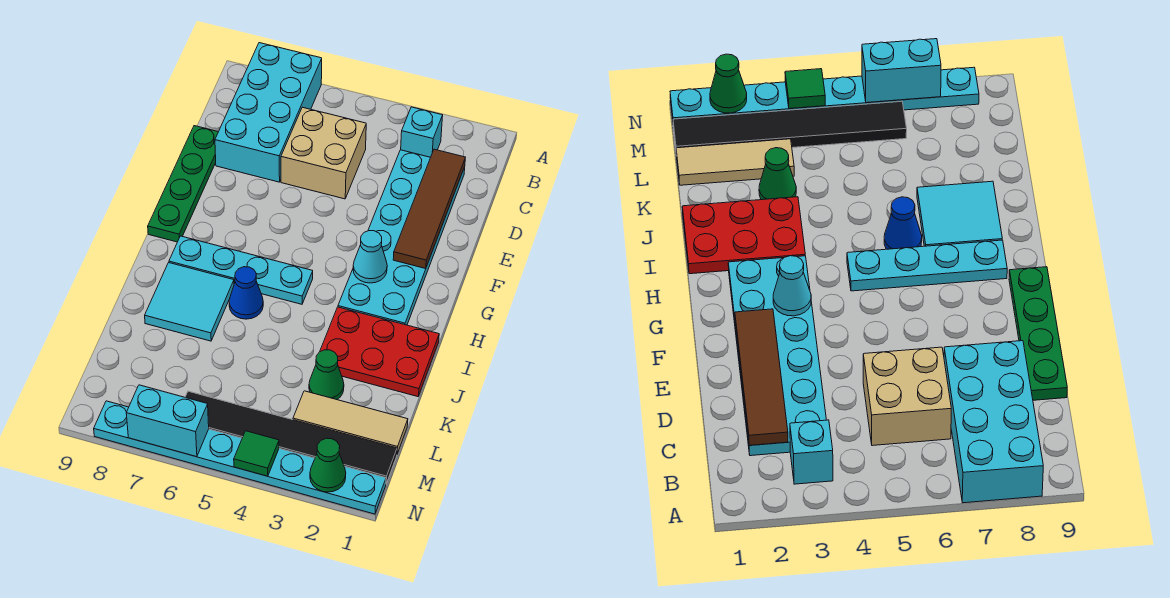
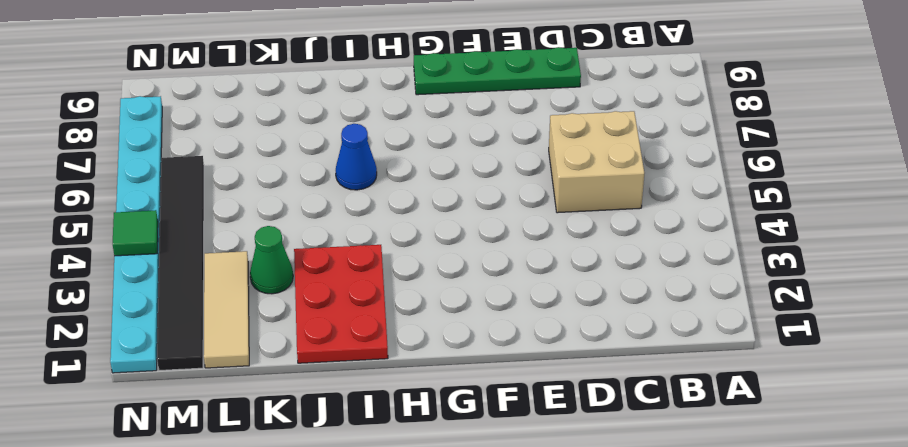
none -> cyan brick A7:D8 level 1
none -> cyan brick B3 level 1
none -> cyan plate C2:H3 level 1

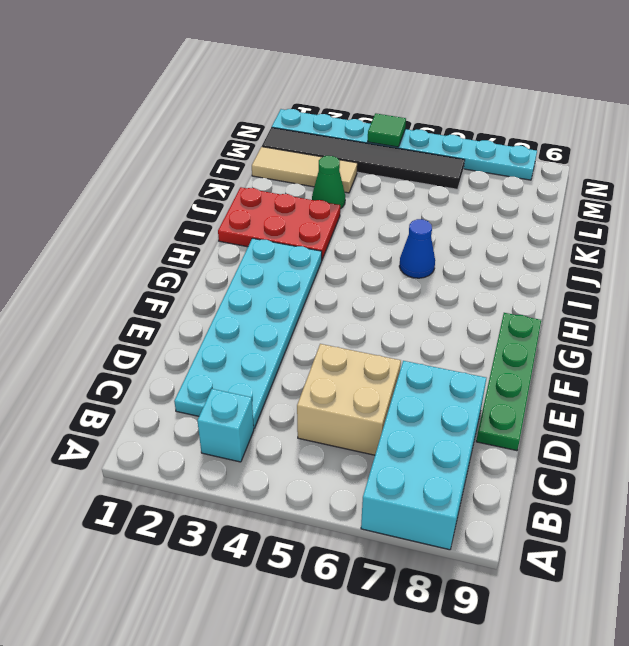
none -> cyan plate H5:H8 level 1
none -> cyan tile I7:J8 level 1
none -> brown tile C2:F2 level 2

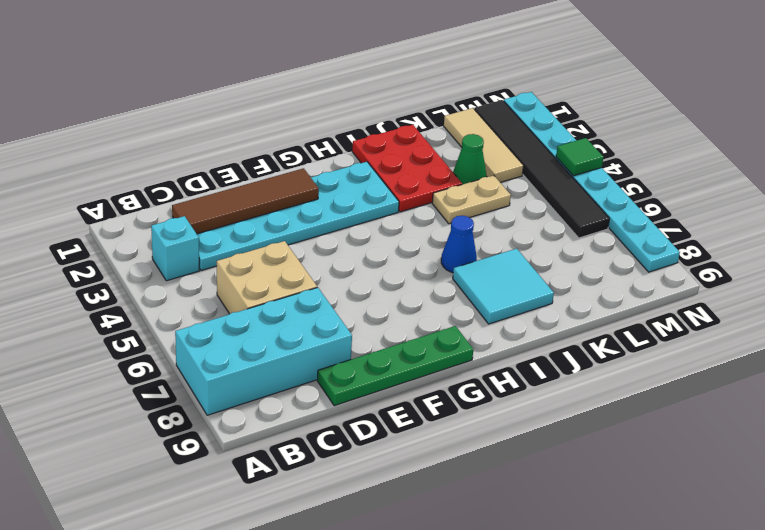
tan plate J4:K4 level 1 -> none
none -> cyan plate H5:H8 level 1
none -> cyan cone G3 level 2
none -> green cone N2 level 2

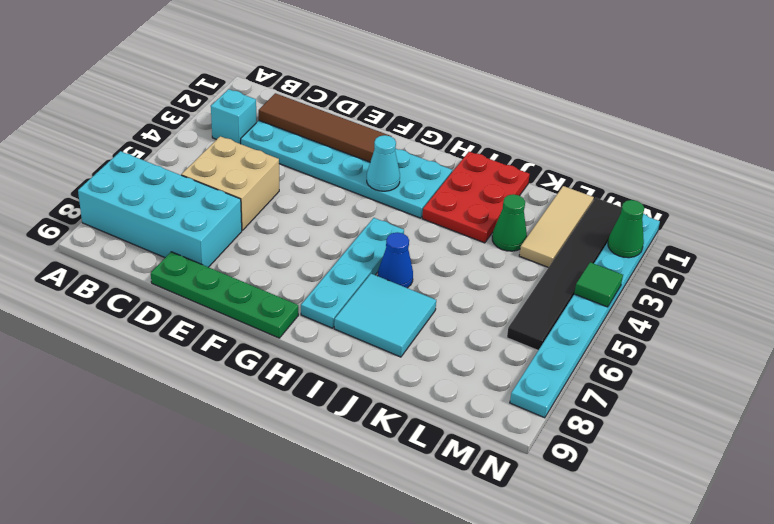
none -> cyan brick N6:N7 level 2

